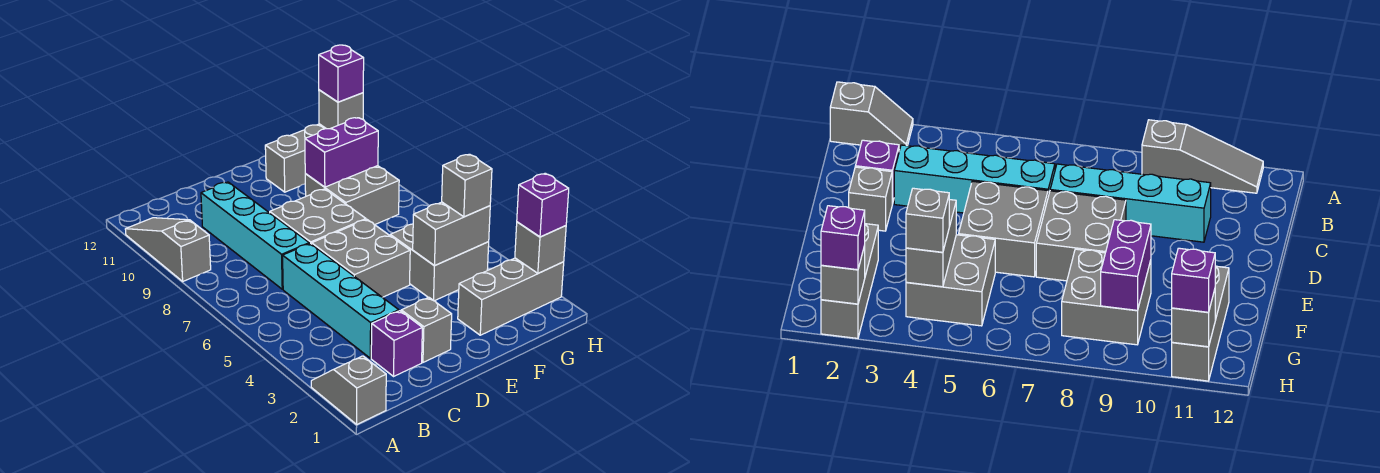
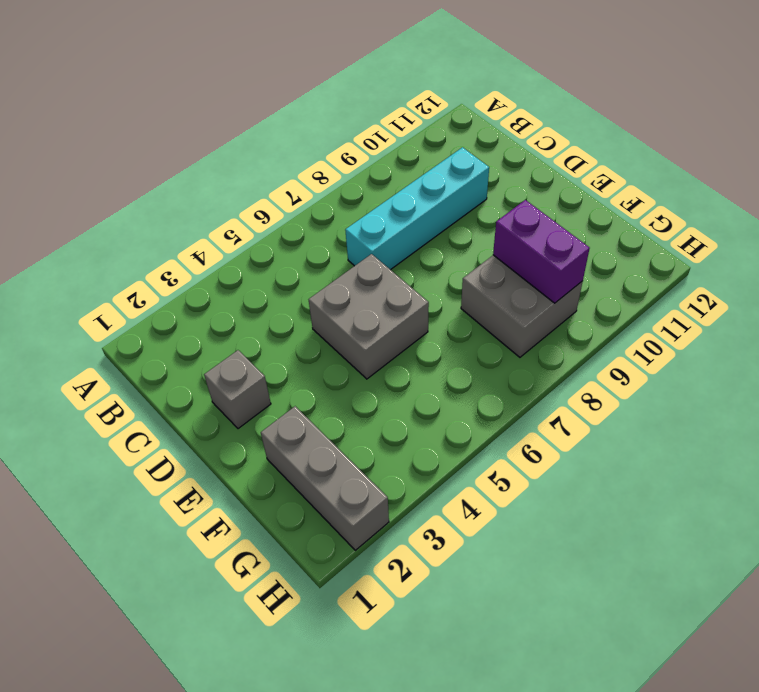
none -> grey slope A1:A2 level 1 top 1
none -> grey slope A9:A11 level 1 top 9
none -> purple brick C2 level 1

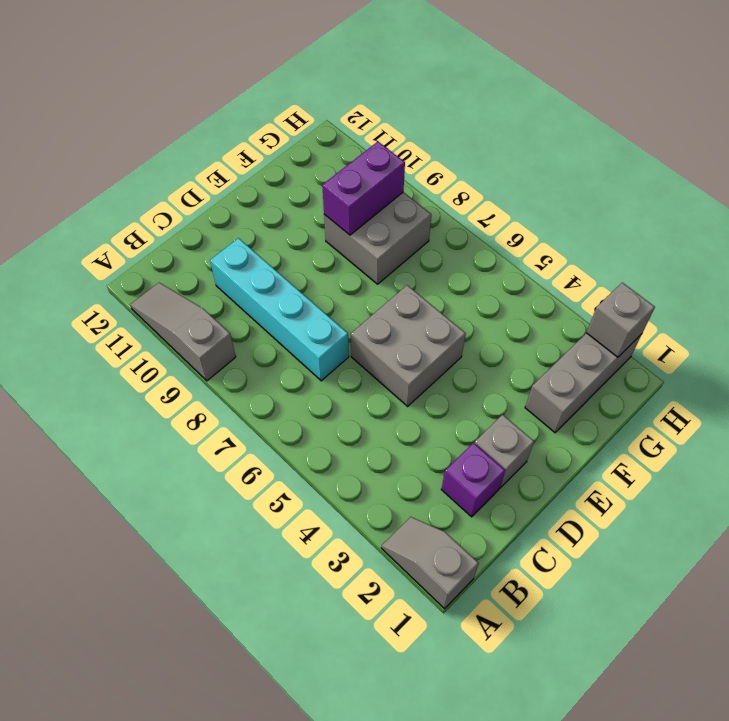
none -> cyan brick C3:C6 level 1
none -> grey brick D7:E8 level 1
none -> grey brick F4:G5 level 1

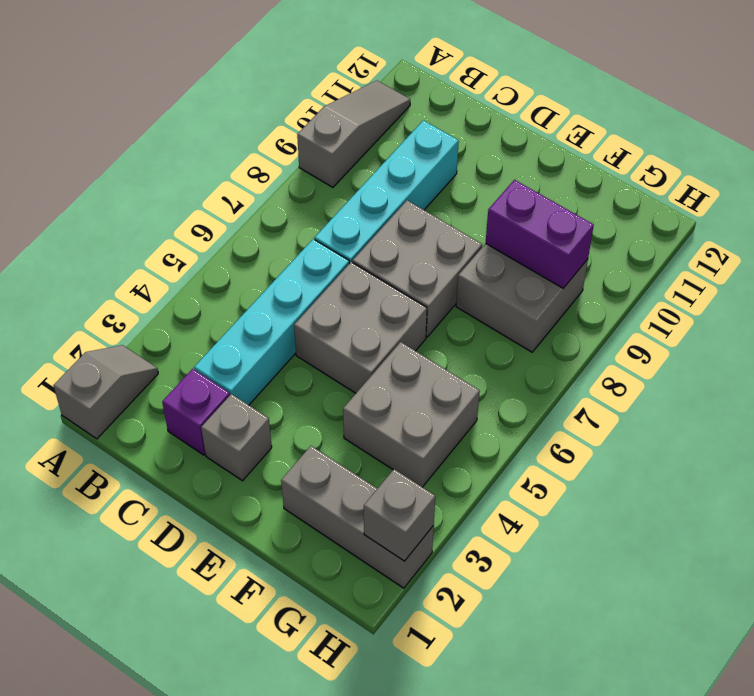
none -> grey brick F11:H11 level 1
none -> grey brick F4:G4 level 2
none -> grey brick H11 level 2

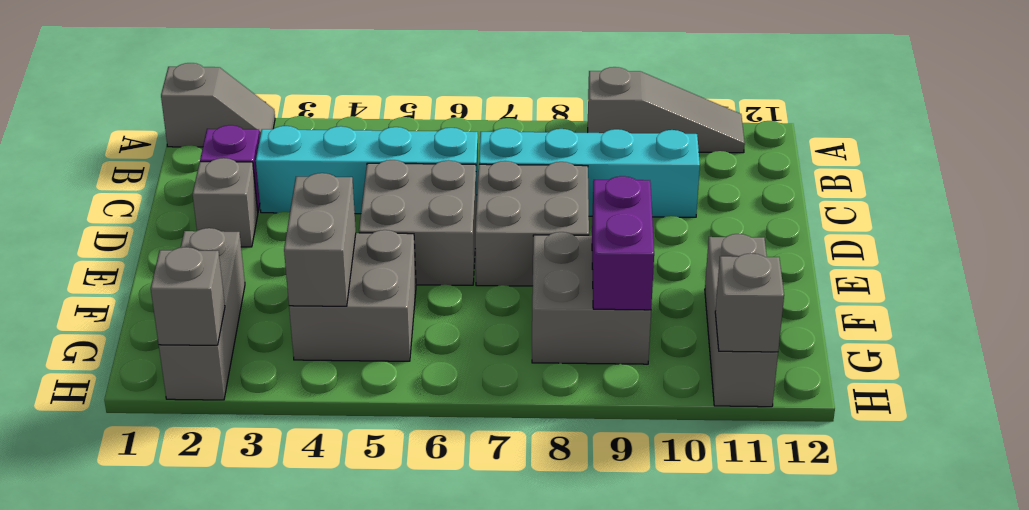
none -> grey brick G4 level 3
none -> purple brick H2 level 3
none -> purple brick H11 level 3

